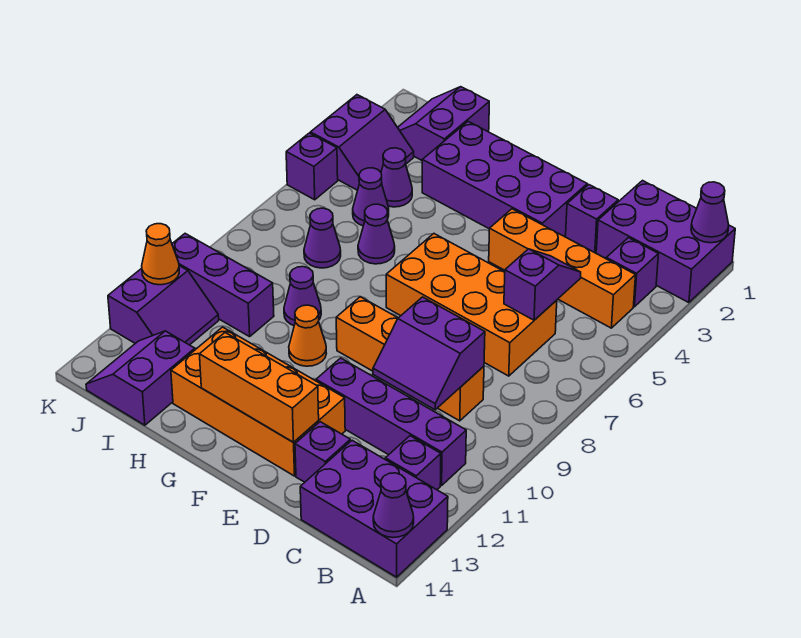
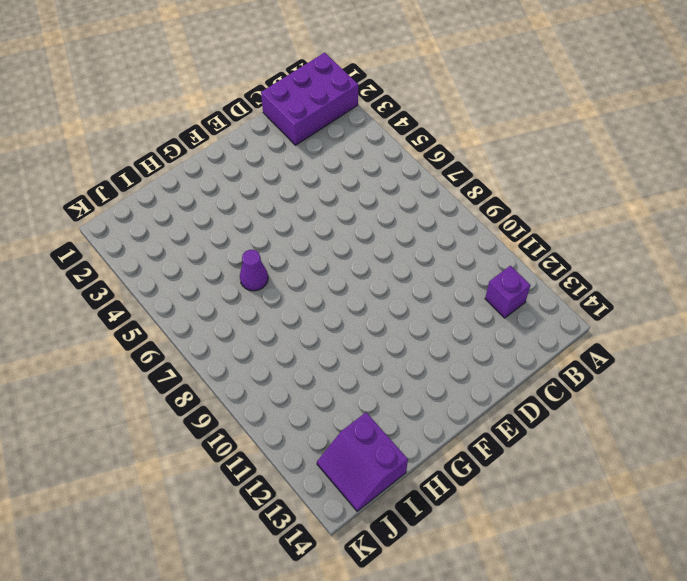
none -> purple brick A13:C14 level 1
none -> purple brick B3 level 1
none -> orange brick B4:E4 level 1
none -> purple brick B11:E11 level 1

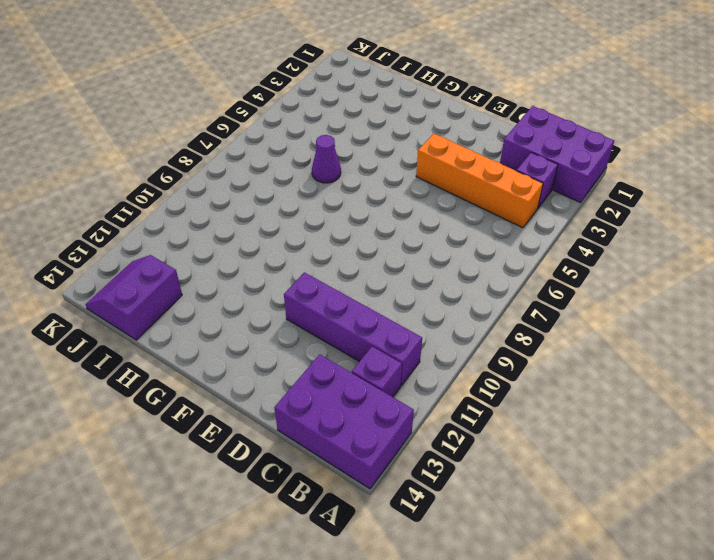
none -> orange brick C6:F7 level 1
none -> orange brick C9:F9 level 1
none -> purple brick D2 level 1
none -> purple brick D13 level 1

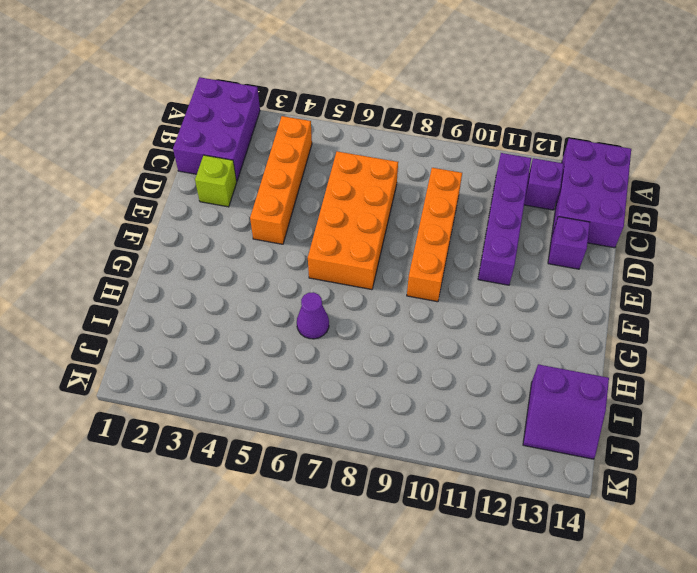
lime brick D2 level 1 -> purple brick D2 level 1
none -> purple brick B3 level 1
none -> purple brick E2:H3 level 1
none -> orange brick E12:H13 level 1
none -> orange cone G10 level 1

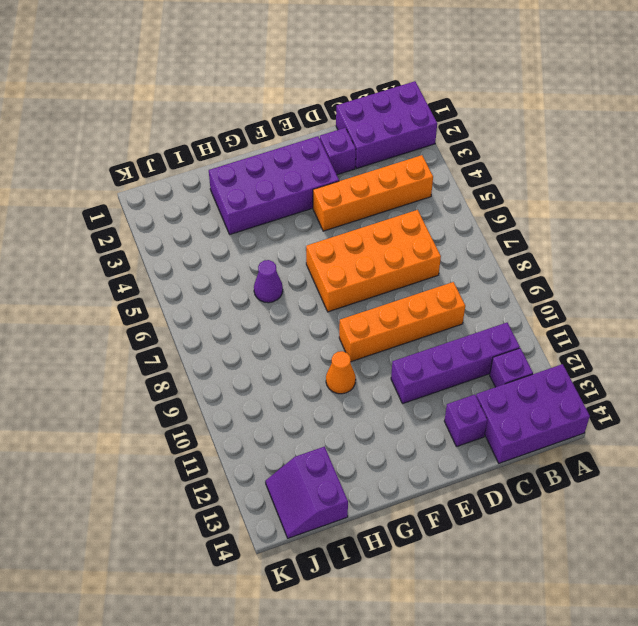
none -> purple brick B3 level 1
none -> orange brick E12:H13 level 1
none -> purple cone H9 level 1
none -> purple slope I1:J2 level 1 top I

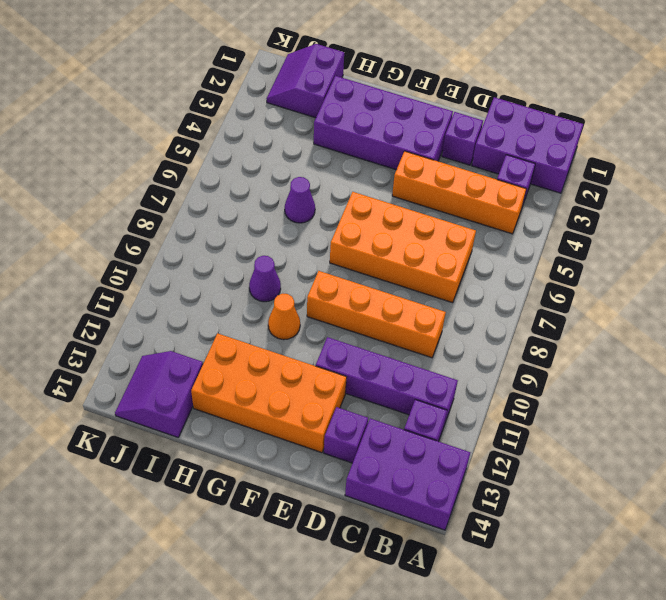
none -> purple cone I4 level 1
none -> purple cone I5 level 1
none -> purple cone I7 level 1
none -> purple brick I10:K10 level 1

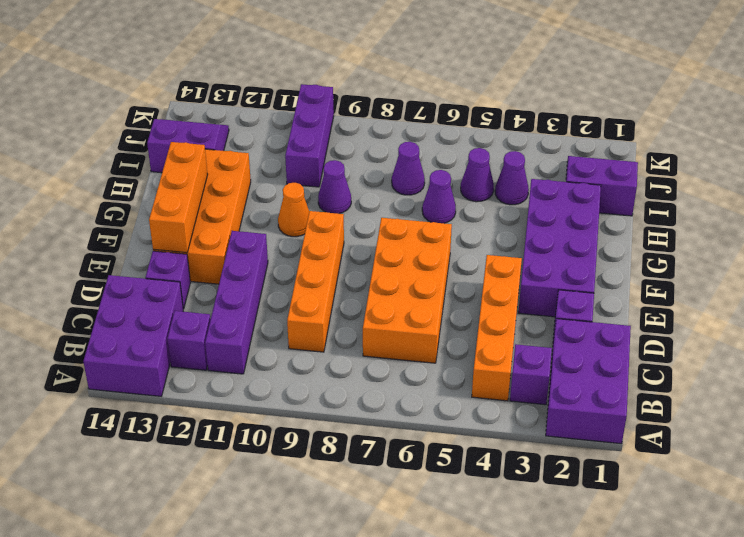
none -> purple slope J3:K4 level 1 top K
none -> purple slope J11:K12 level 1 top K
none -> purple brick K5 level 1
none -> purple cone A1 level 2

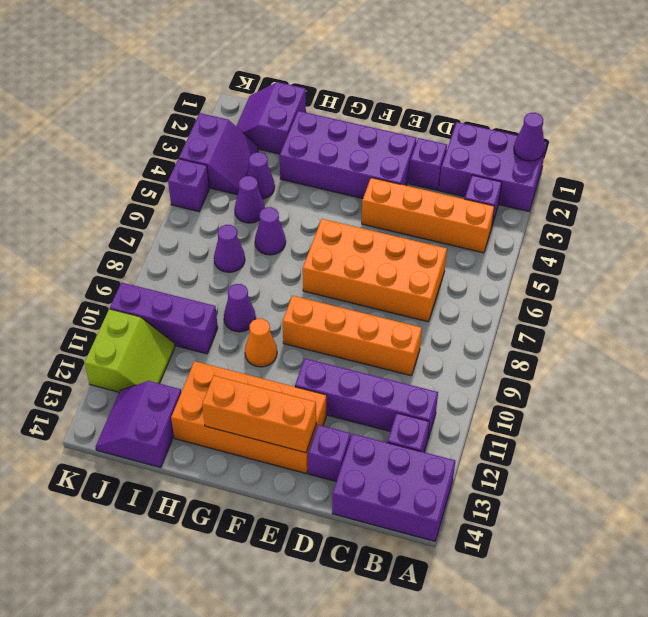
lime slope J11:K12 level 1 top K -> purple slope J11:K12 level 1 top K
none -> purple cone A14 level 2
none -> purple slope C5:C6 level 2 top 6
none -> purple slope C9:D10 level 2 top 9
none -> orange cone K11 level 2

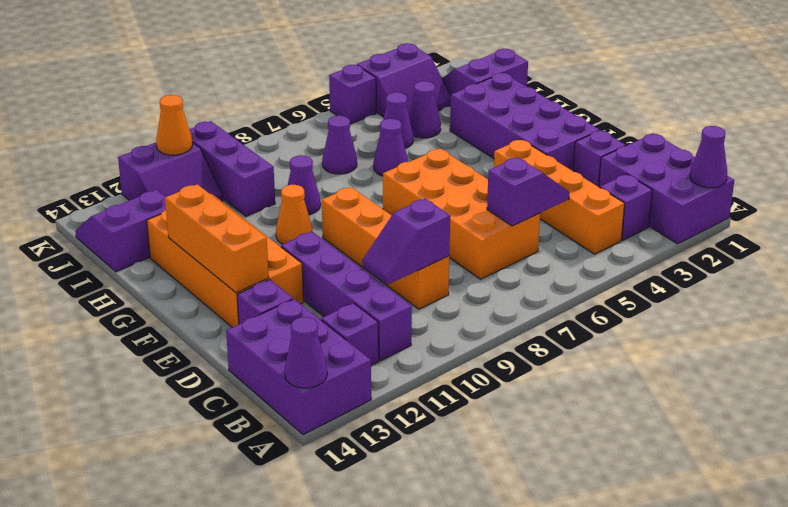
purple slope C9:C10 level 2 top 9 -> purple slope C9:D10 level 2 top 9

